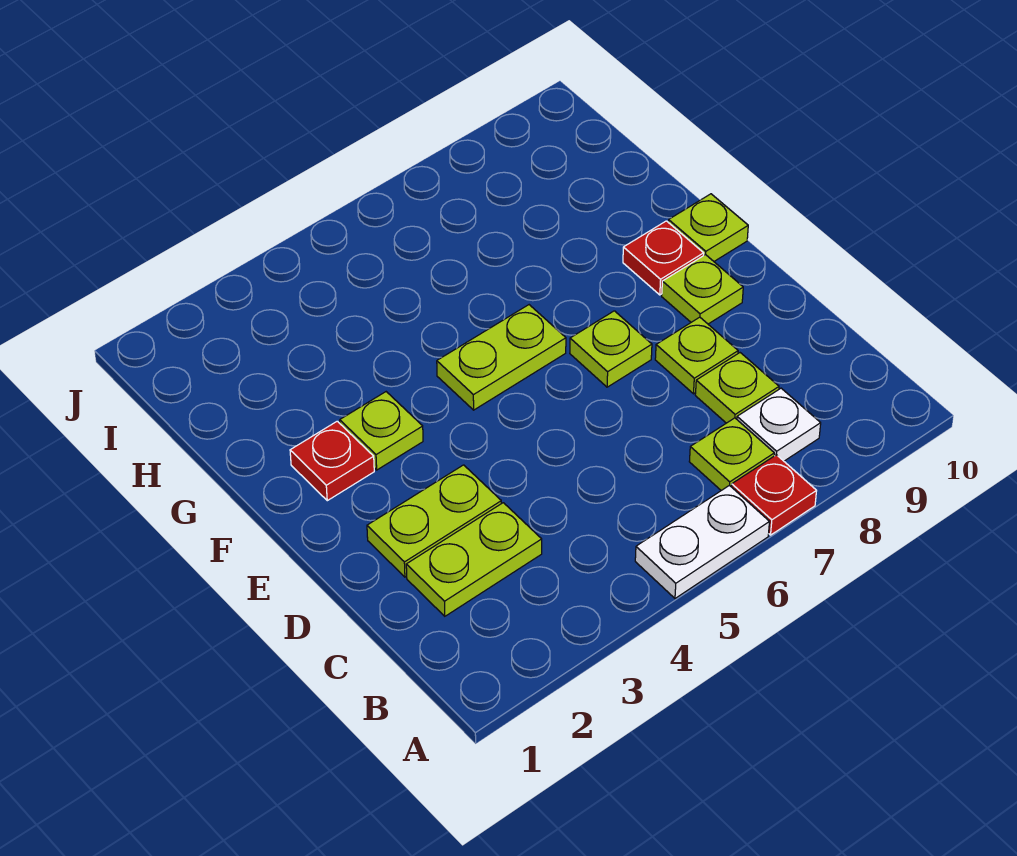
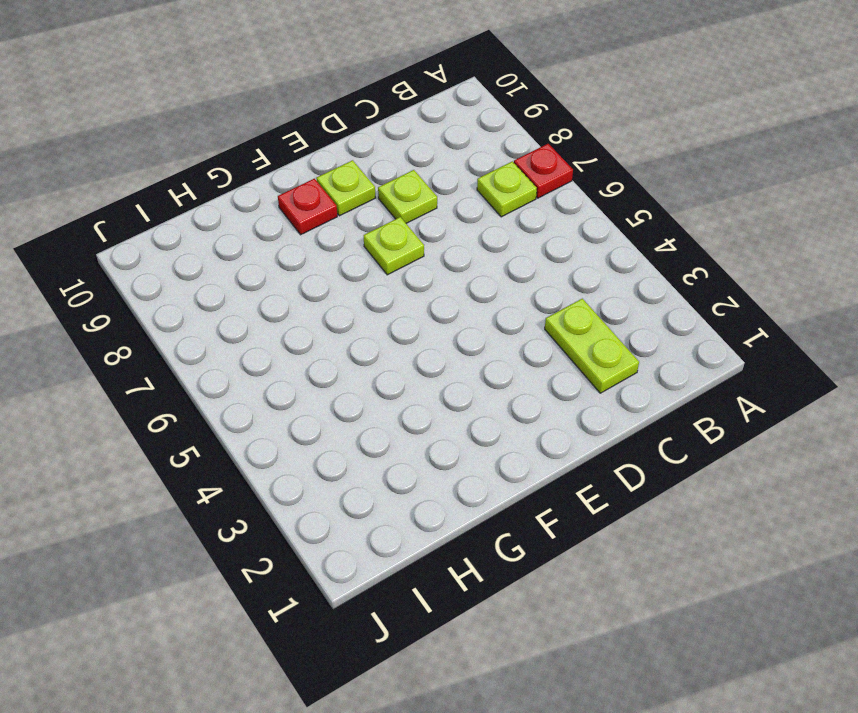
none -> white plate A5:A6 level 1
none -> white plate B8 level 1
none -> lime plate C8 level 1

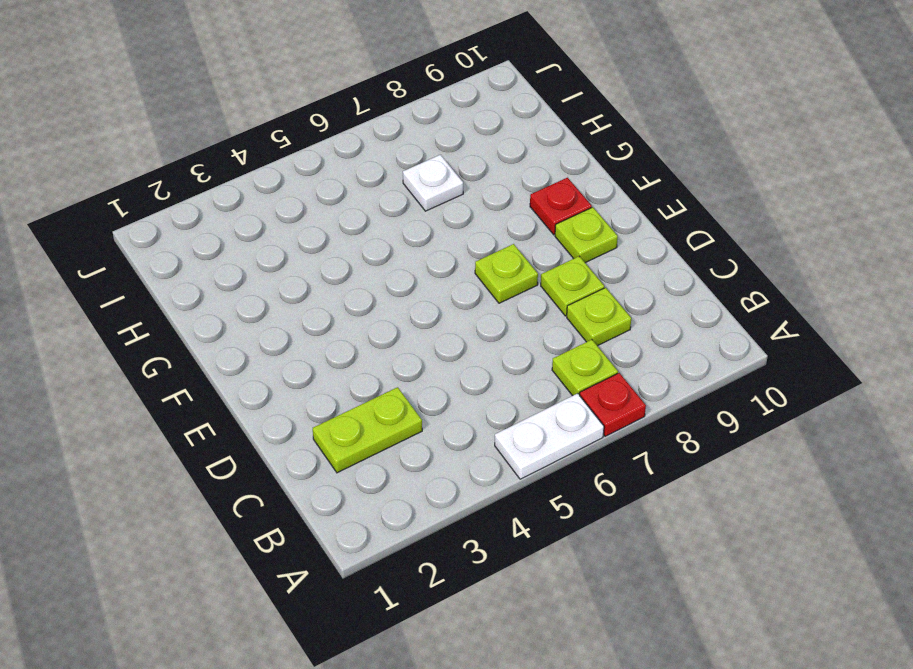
white plate H7 level 1 -> white plate B8 level 1
none -> lime plate D2:D3 level 1
none -> red plate F2 level 1
none -> lime plate F3 level 1

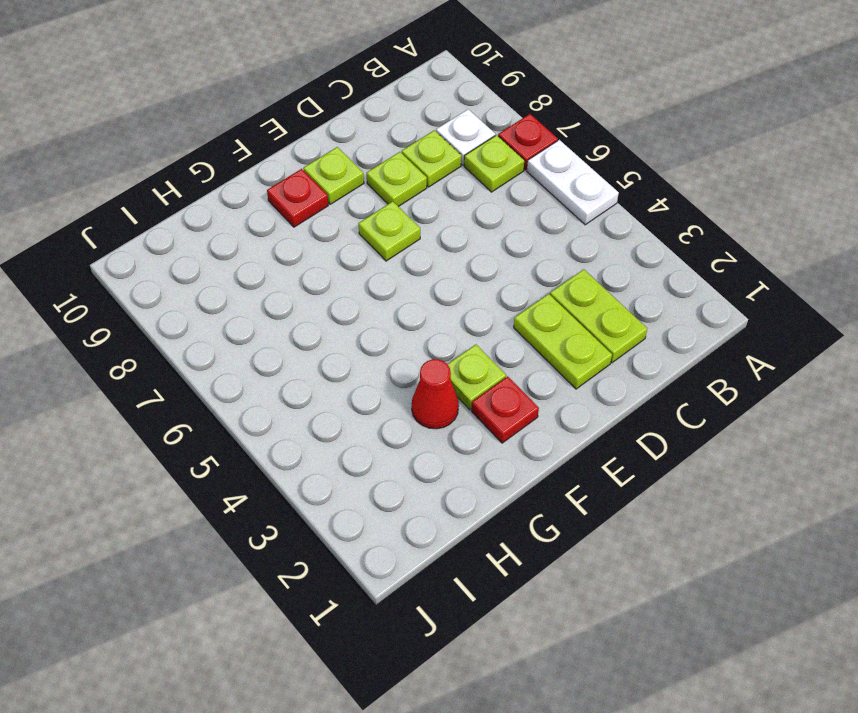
red cone G3 level 1 -> none
none -> lime plate F5:F6 level 1
none -> lime plate F10 level 1

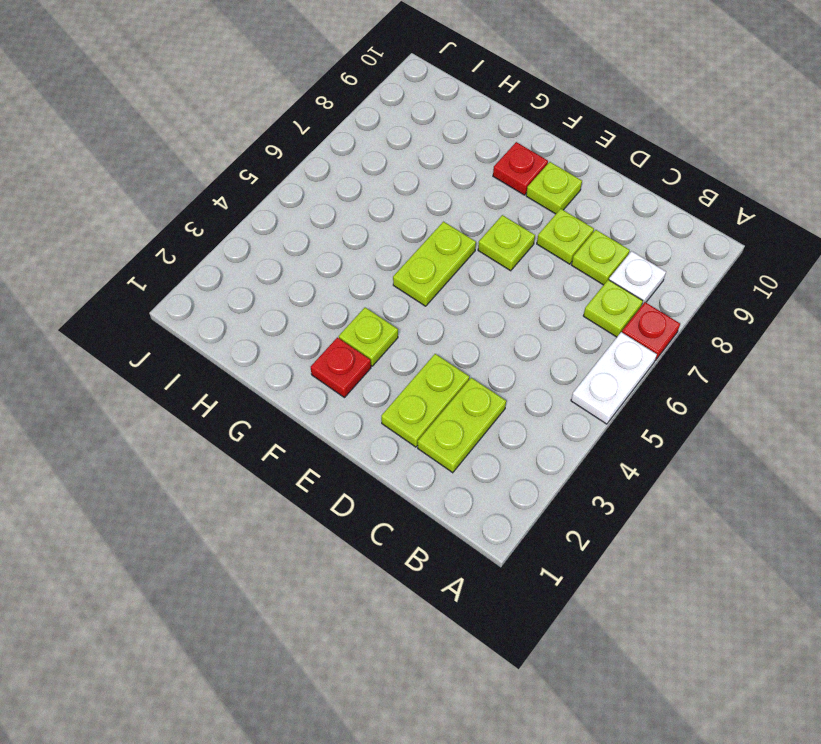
none -> lime plate F10 level 1

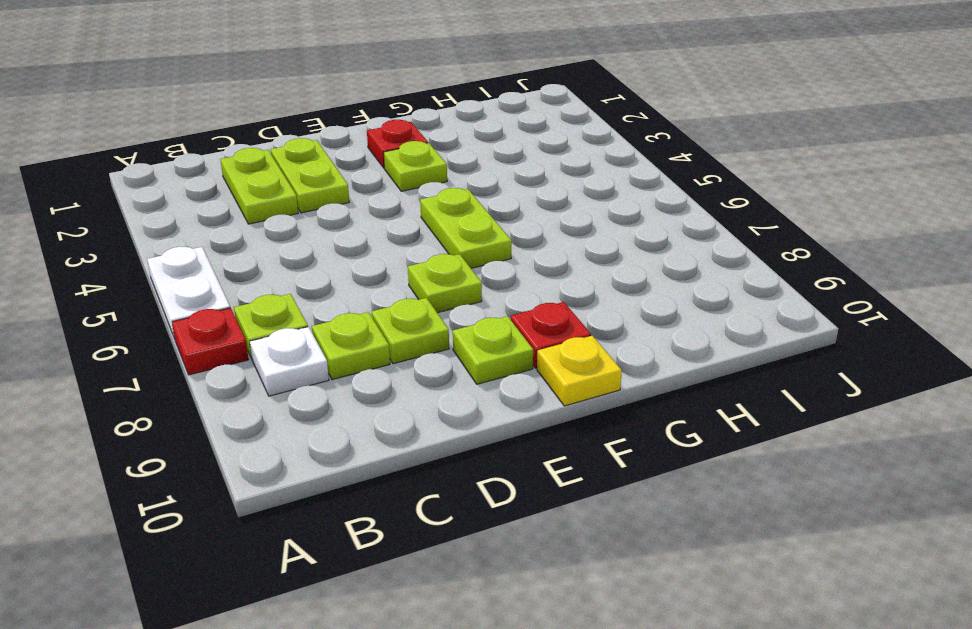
yellow plate F10 level 1 -> lime plate F10 level 1

